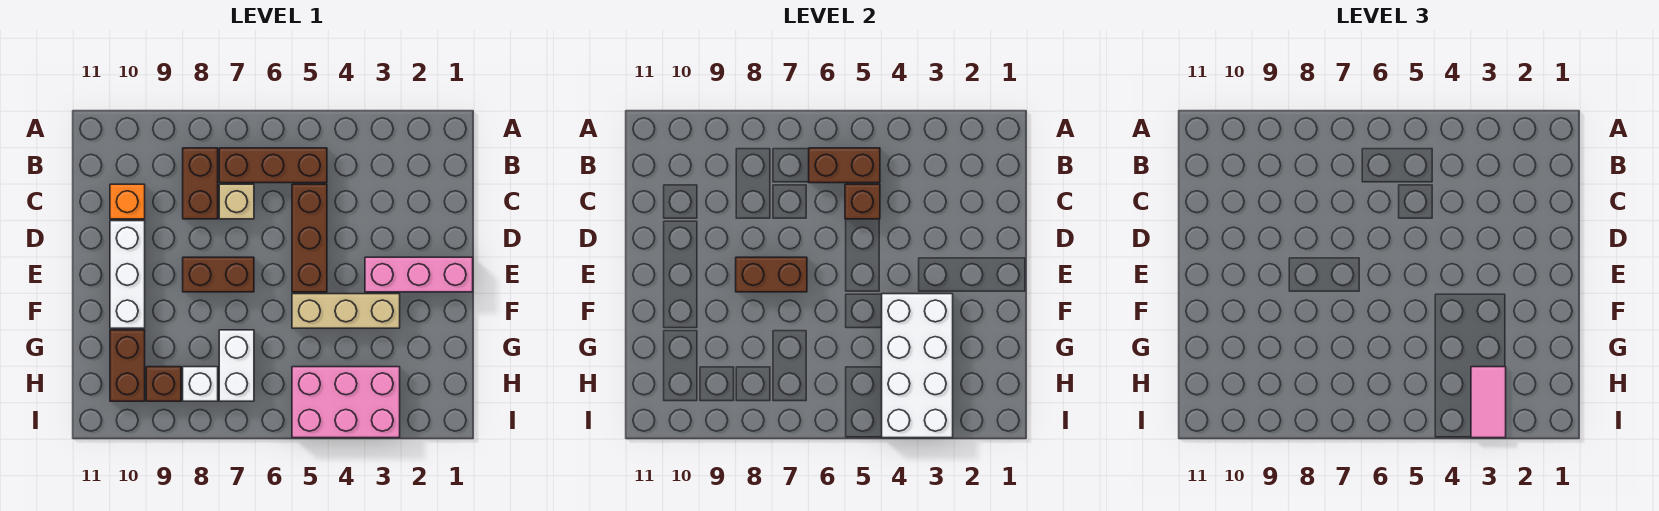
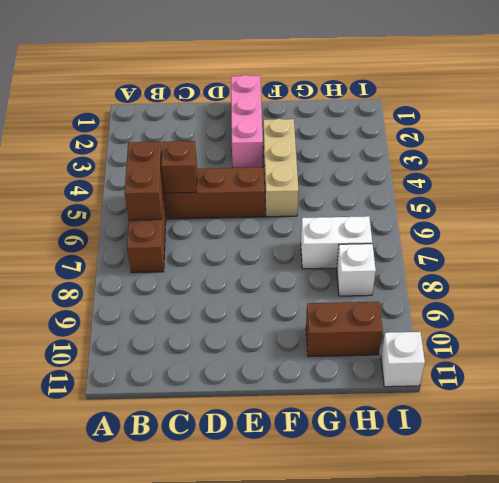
white brick I11 level 1 -> none
none -> brown brick B8:C8 level 1
none -> tan brick C7 level 1
none -> orange brick C10 level 1

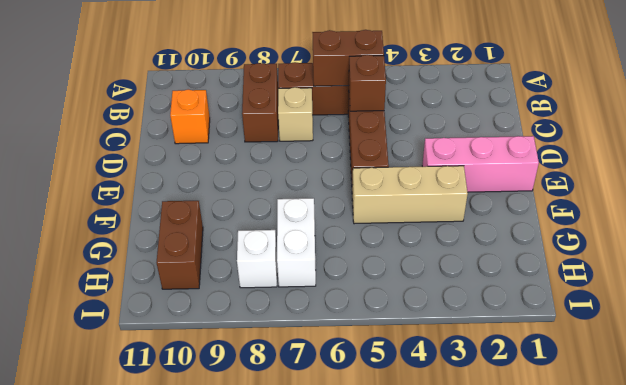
none -> white brick D10:F10 level 1
none -> brown brick E7:E8 level 1
none -> pink brick H3:I5 level 1

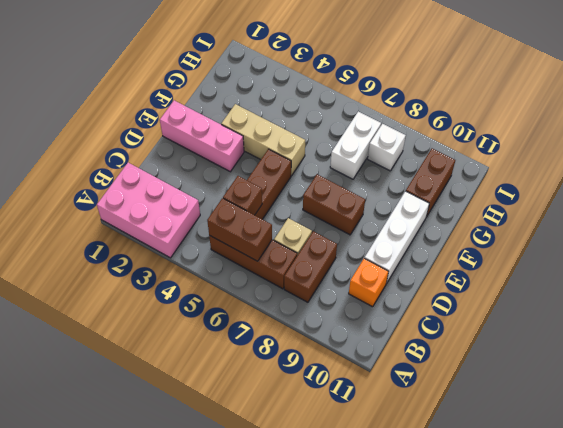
pink brick A1:B3 level 1 -> pink brick H3:I5 level 1
none -> brown brick H9 level 1
none -> brown brick E7:E8 level 2
none -> white brick F3:I4 level 2

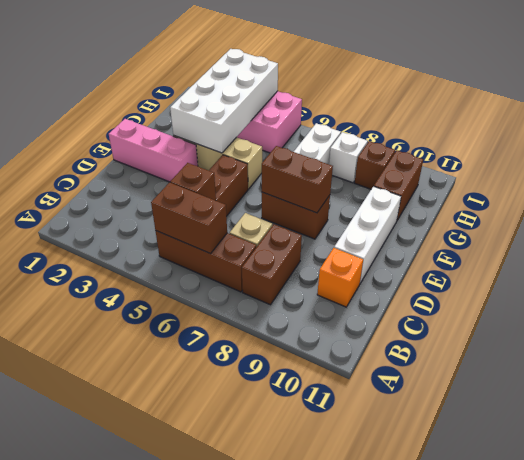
none -> pink tile H3:I3 level 3

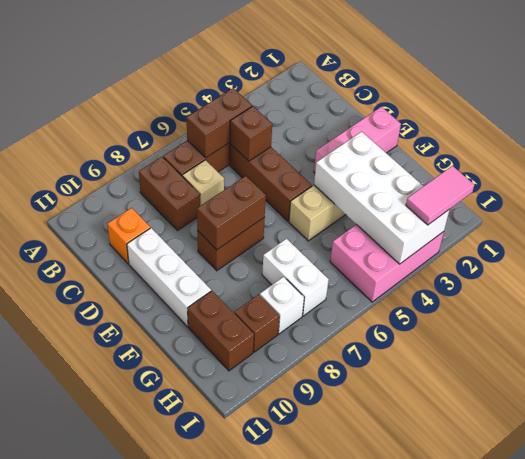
pink tile I2:I3 level 3 -> pink tile H3:I3 level 3

